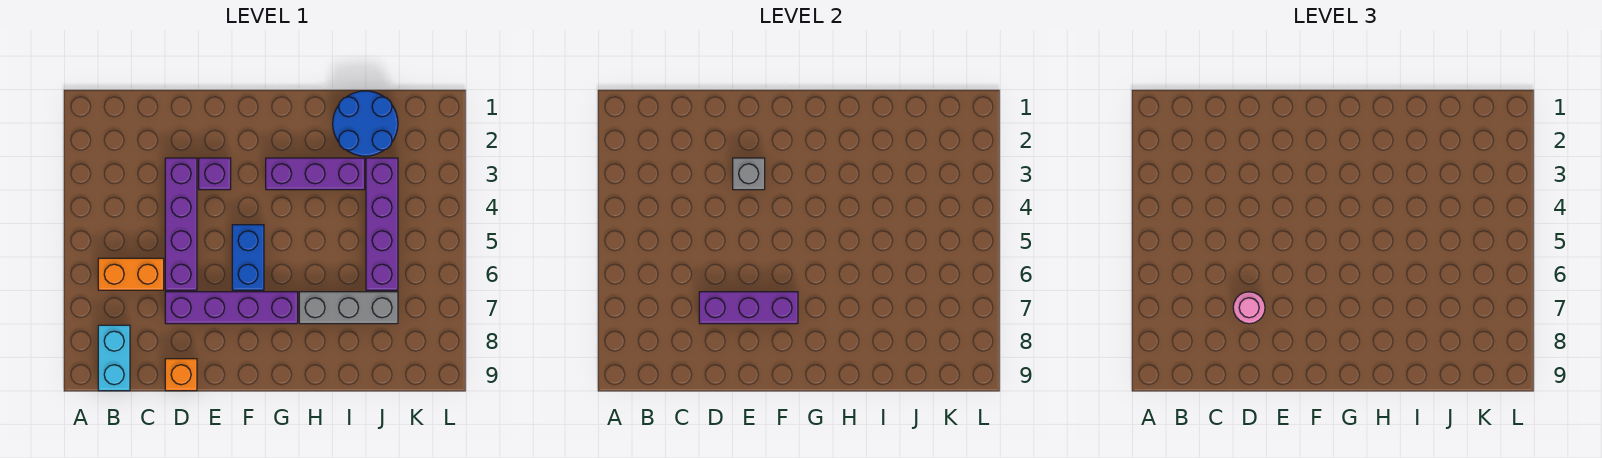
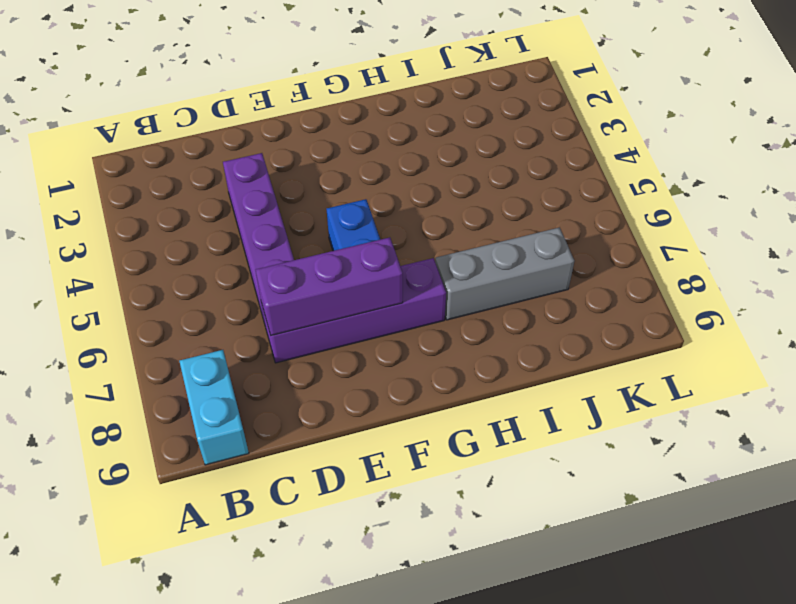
none -> orange brick B6:C6 level 1
none -> orange brick D9 level 1
none -> purple brick E3 level 1

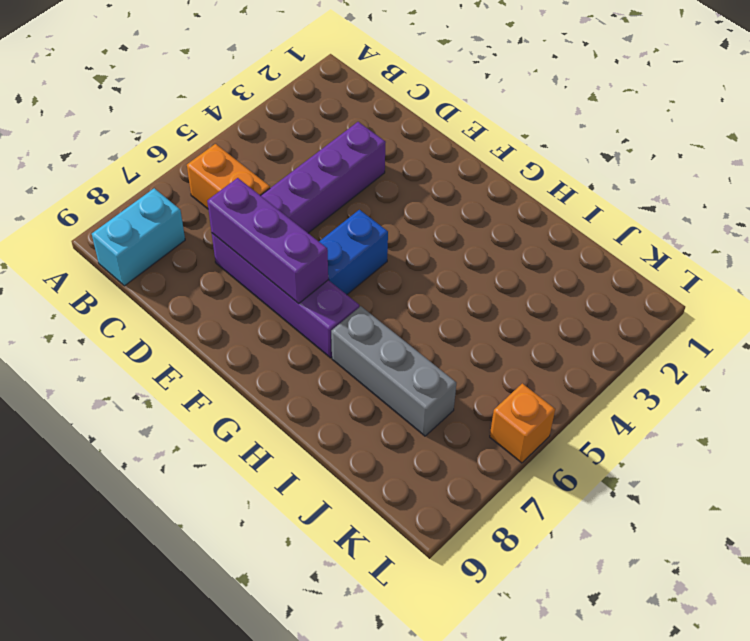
orange brick L6 level 1 -> orange brick D9 level 1
none -> purple brick E3 level 1
none -> purple brick G3:I3 level 1
none -> blue round brick I1:J2 level 1

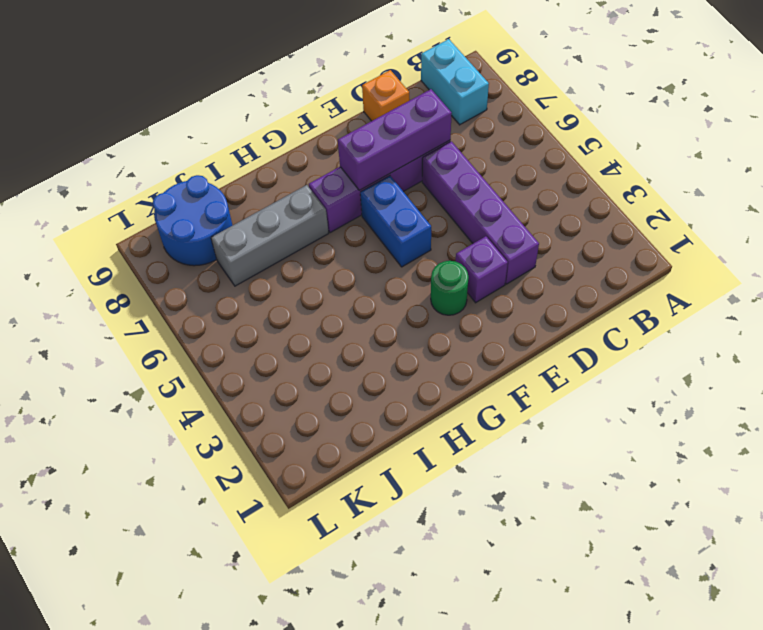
green round brick F3 level 1 -> none
blue round brick J8:K9 level 1 -> blue round brick I1:J2 level 1
none -> orange brick B6:C6 level 1
none -> purple brick G3:I3 level 1
none -> purple brick J3:J6 level 1

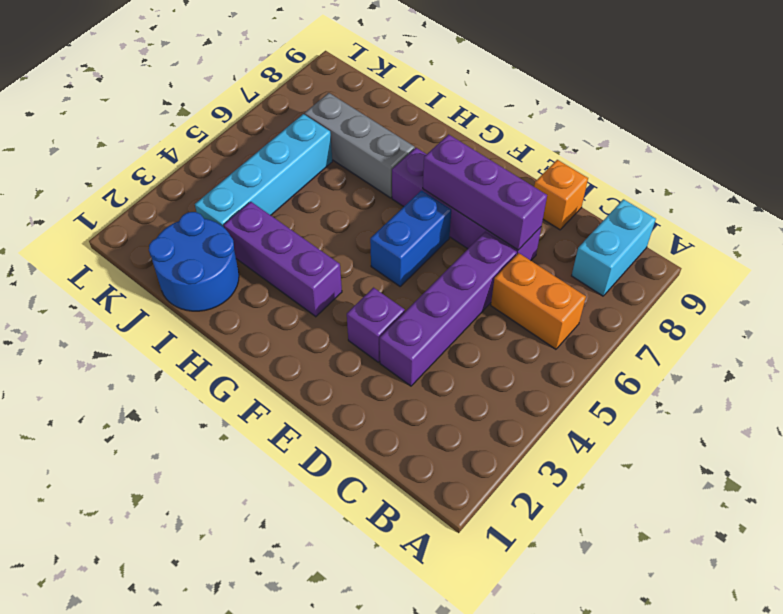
cyan brick J3:J6 level 1 -> purple brick J3:J6 level 1
none -> grey brick E3 level 2
none -> pink round brick D7 level 3

